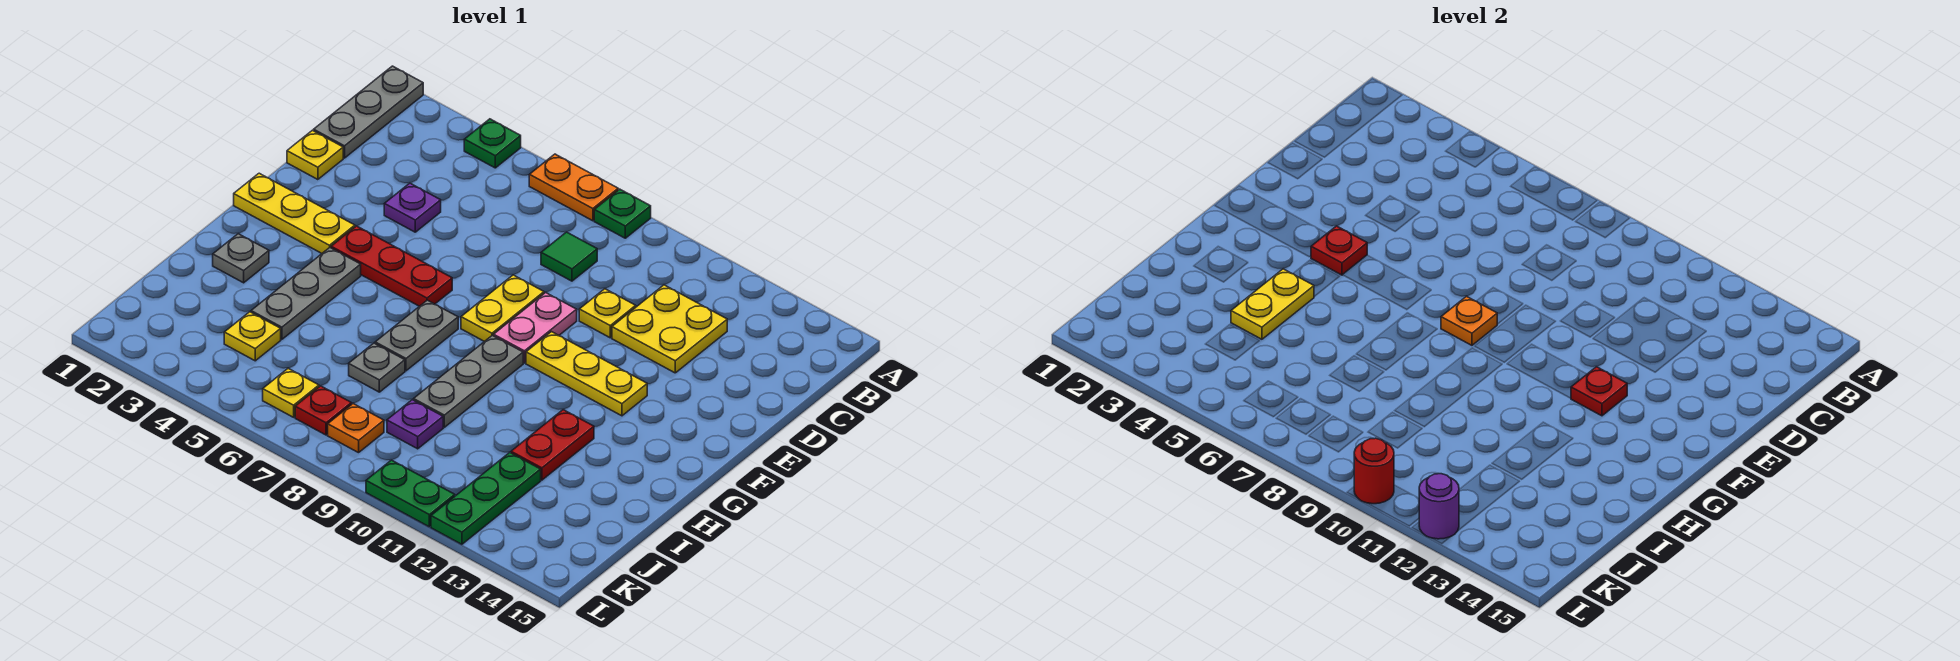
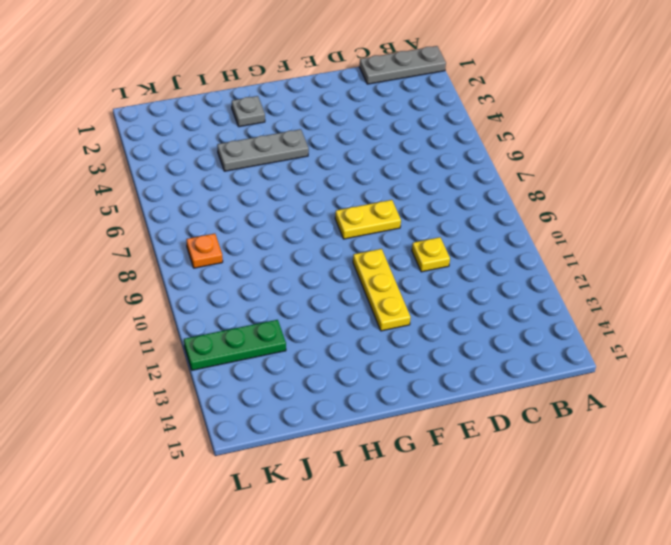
none -> green plate A4 level 1
none -> orange plate A6:A7 level 1
none -> green plate A8 level 1
none -> green tile C8 level 1

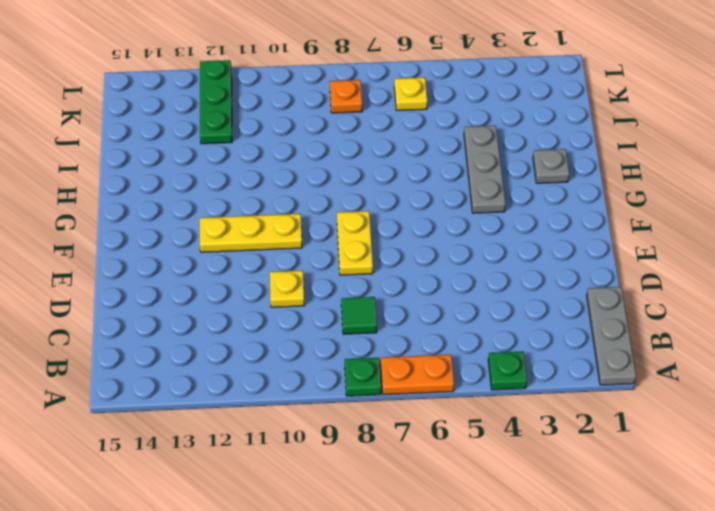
none -> yellow plate C11:D12 level 1
none -> yellow plate D1 level 1
none -> purple plate D4 level 1
none -> pink plate E9:F9 level 1

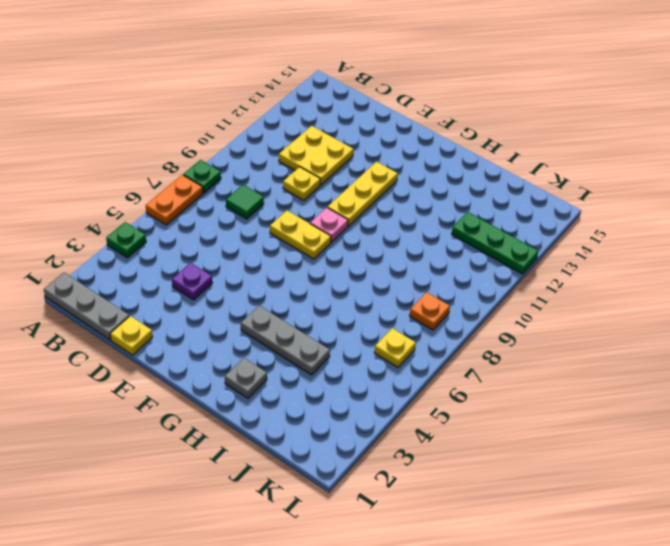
pink plate F9 level 1 -> pink plate E9:F9 level 1
none -> yellow plate F1:F3 level 1
none -> red plate F4:F6 level 1
none -> grey plate G7:H7 level 1
none -> grey plate G9:I9 level 1

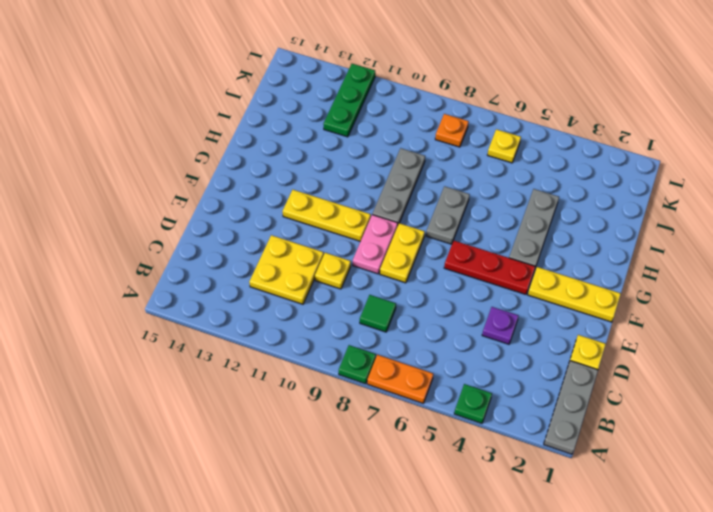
none -> grey plate H2 level 1
none -> red plate H12:I12 level 1
none -> grey plate I7 level 1
none -> yellow plate J4 level 1

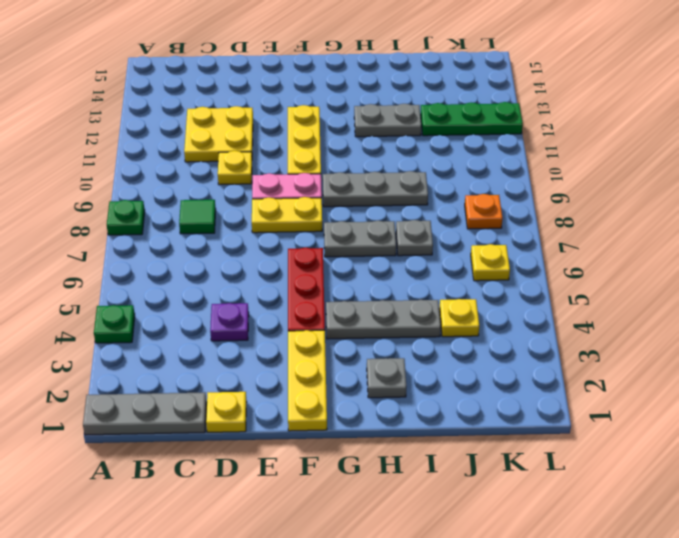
grey plate H12:I12 level 1 -> red plate H12:I12 level 1
none -> orange plate A6:A7 level 1
none -> purple plate J9 level 1
none -> red plate K7 level 1
none -> green plate L10:L11 level 1

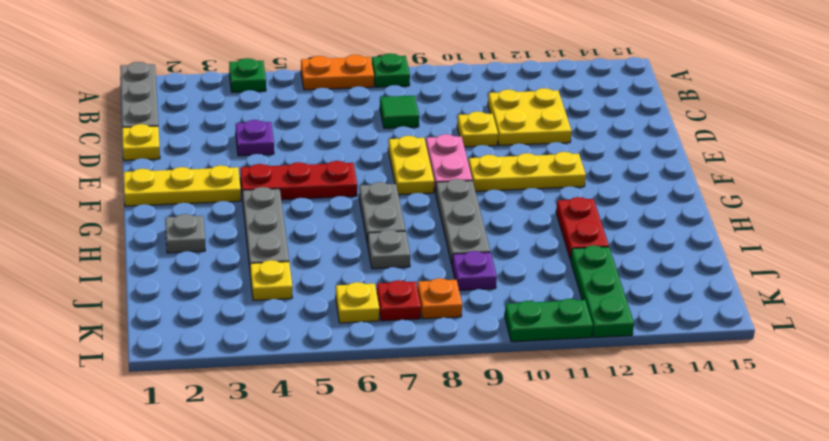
none -> red plate F4 level 2
none -> orange plate F8 level 2
none -> red plate F12 level 2
none -> yellow plate H4:I4 level 2

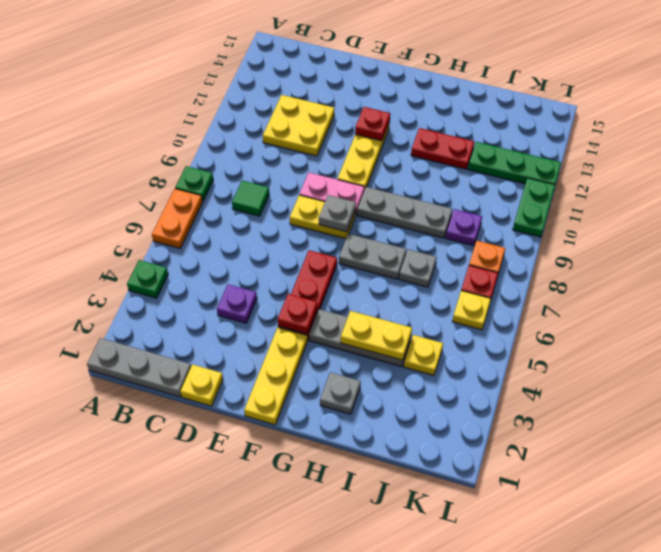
grey plate F8 level 2 -> orange plate F8 level 2
none -> yellow plate D10 level 1
none -> red round brick L10 level 2
none -> purple round brick L12 level 2

